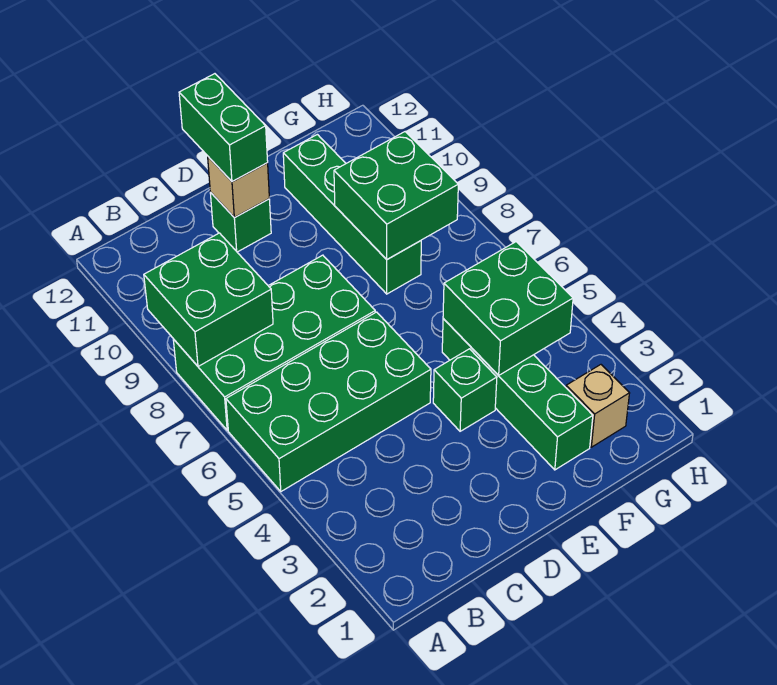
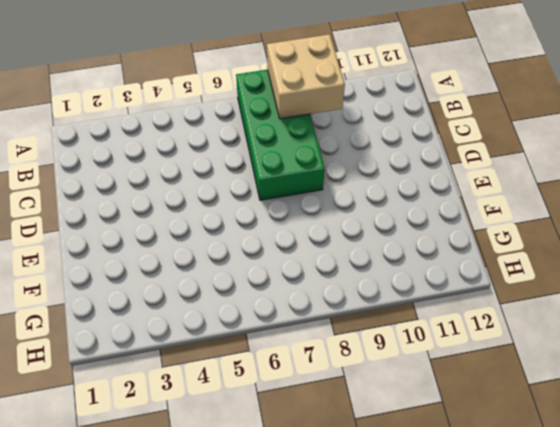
tan brick A8:B9 level 2 -> green brick A8:B9 level 2
none -> green brick A5:D6 level 1
none -> green brick D11 level 1
none -> green brick E4 level 1

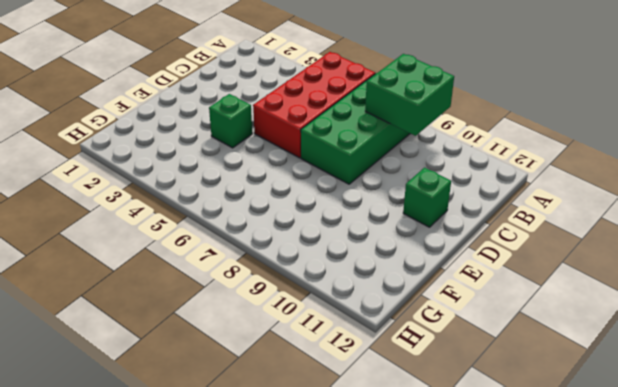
red brick A5:D6 level 1 -> green brick A5:D6 level 1
none -> green brick F2:F5 level 1
none -> green brick F8:F11 level 1
none -> tan brick G2 level 1

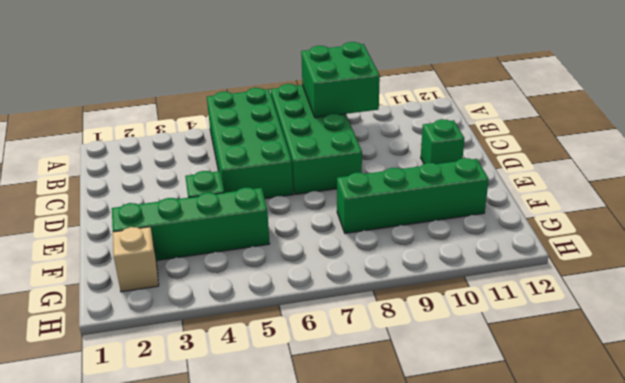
none -> tan brick D11 level 2
none -> green brick F4:G5 level 2
none -> green brick F8:G9 level 2

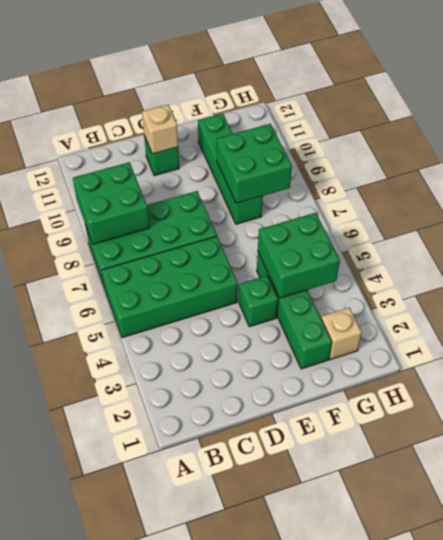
none -> green brick D11:D12 level 3

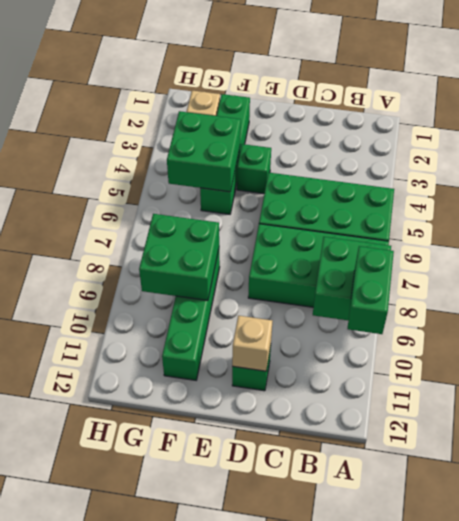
green brick A9:A10 level 3 -> green brick D11:D12 level 3

